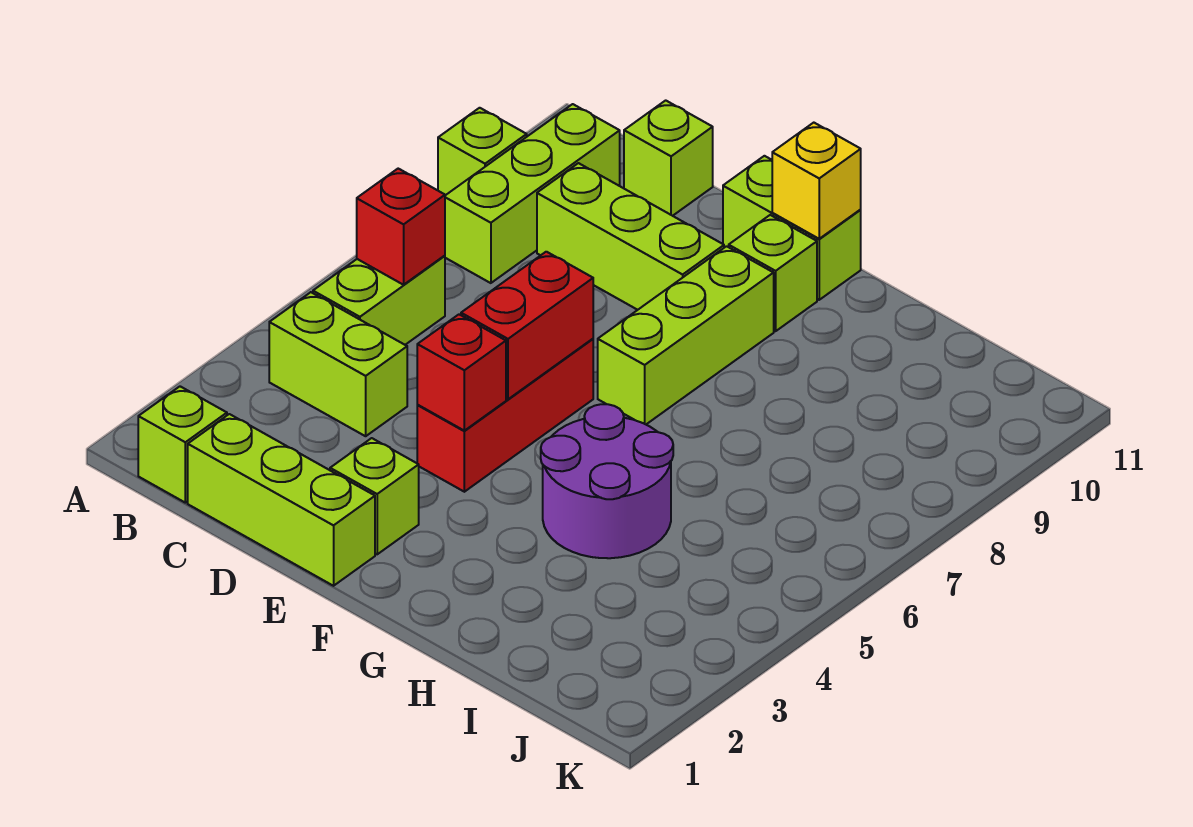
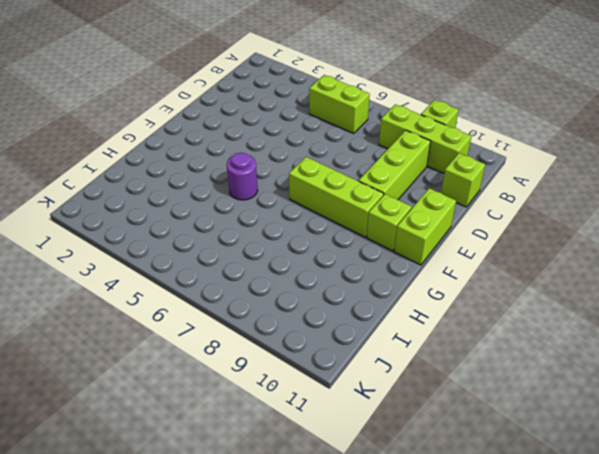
purple round brick G5 level 1 -> purple round brick G4:H5 level 1
none -> lime brick B1 level 1
none -> lime brick B4:C4 level 1
none -> lime brick C1:E1 level 1

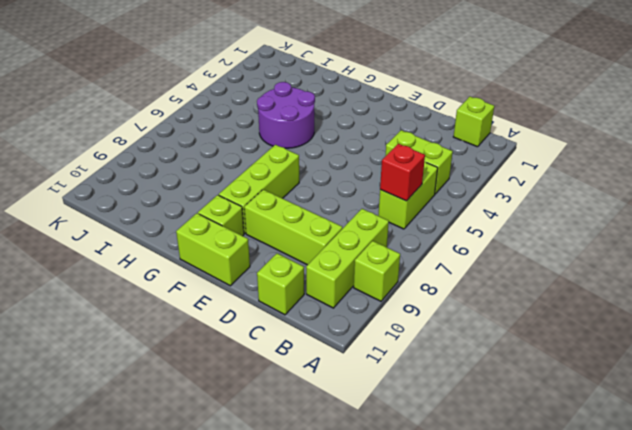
none -> lime brick C1:E1 level 1
none -> lime brick E2 level 1
none -> red brick E4:E6 level 1

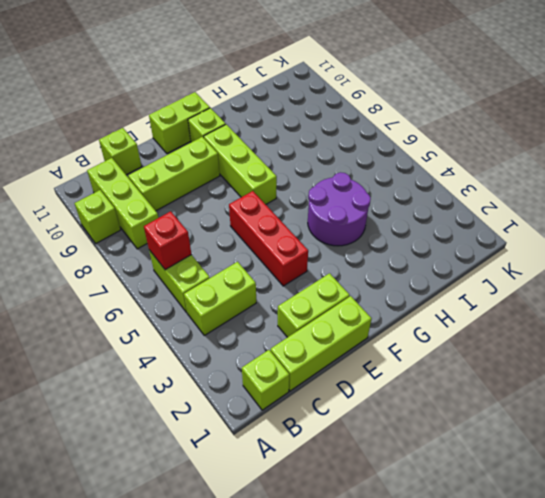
lime brick D2:E2 level 1 -> lime brick E2 level 1
none -> red brick E4 level 2
none -> red brick E5:E6 level 2
none -> yellow brick F11 level 2

